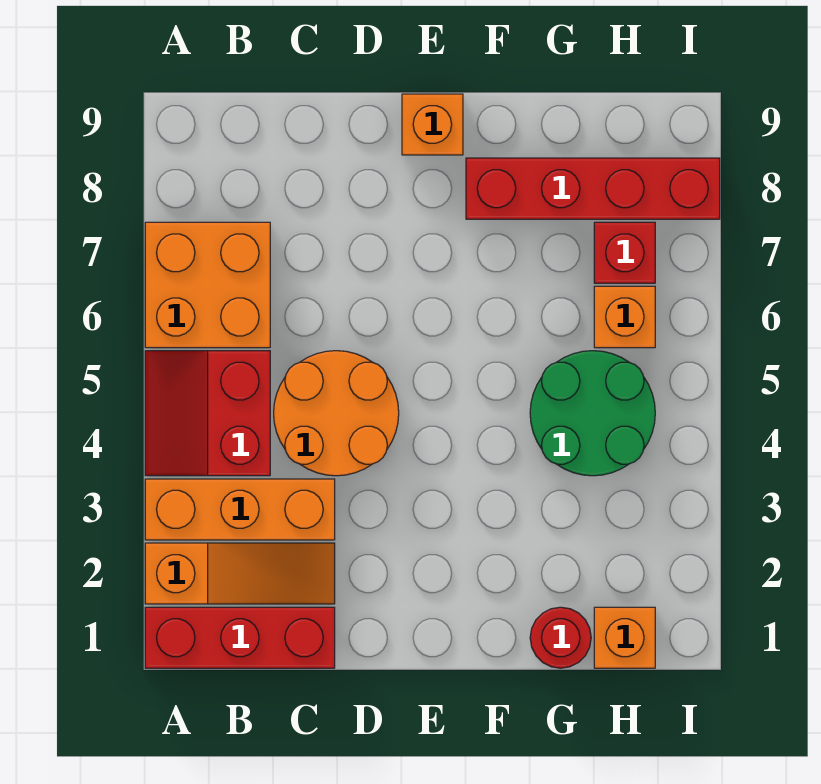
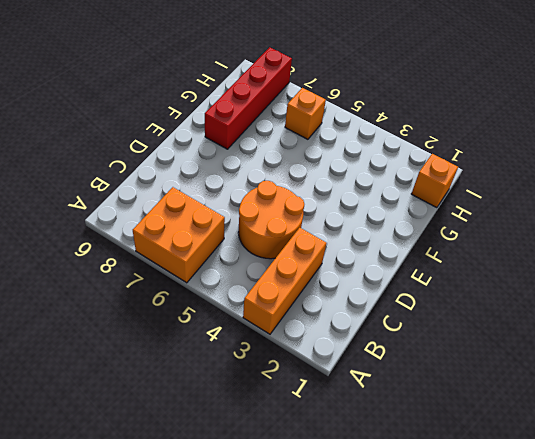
none -> red brick A1:C1 level 1
none -> orange slope A2:C2 level 1 top A
none -> red slope A4:B5 level 1 top B

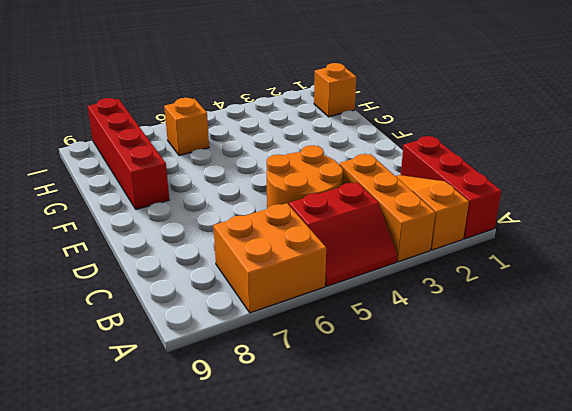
none -> orange brick E9 level 1
none -> red round brick G1 level 1
none -> green round brick G4:H5 level 1

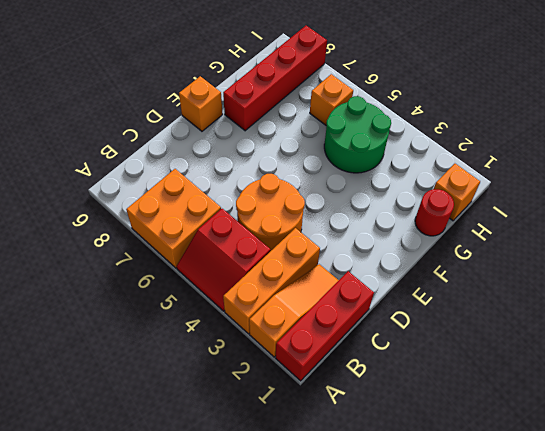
none -> red brick H7 level 1

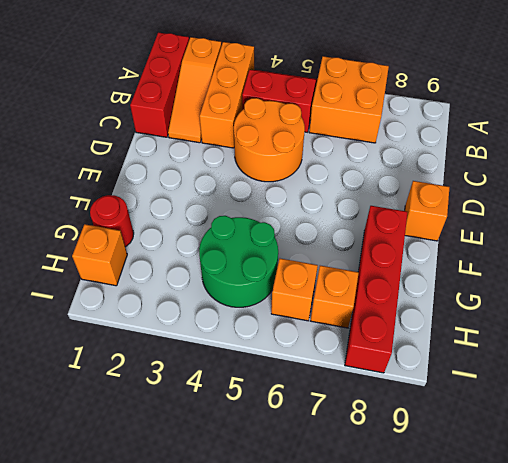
orange brick H7 level 1 -> red brick H7 level 1

